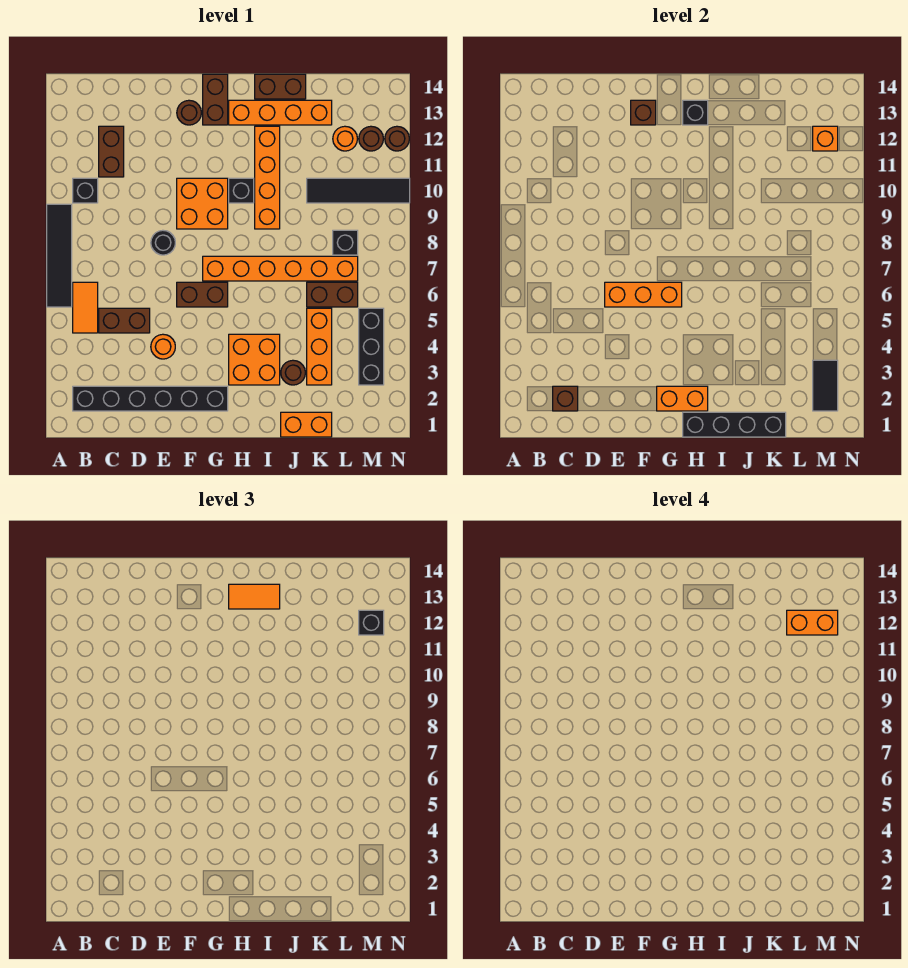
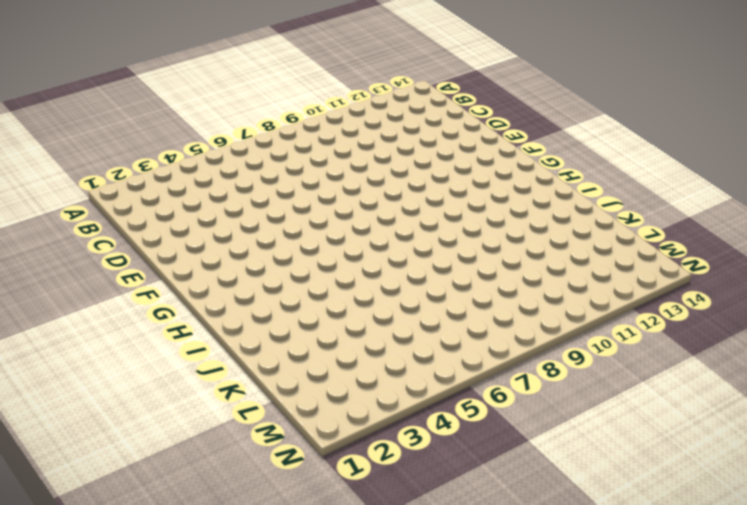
none -> black tile A6:A9 level 1
none -> black brick B2:G2 level 1
none -> orange tile B5:B6 level 1
none -> black brick B10 level 1

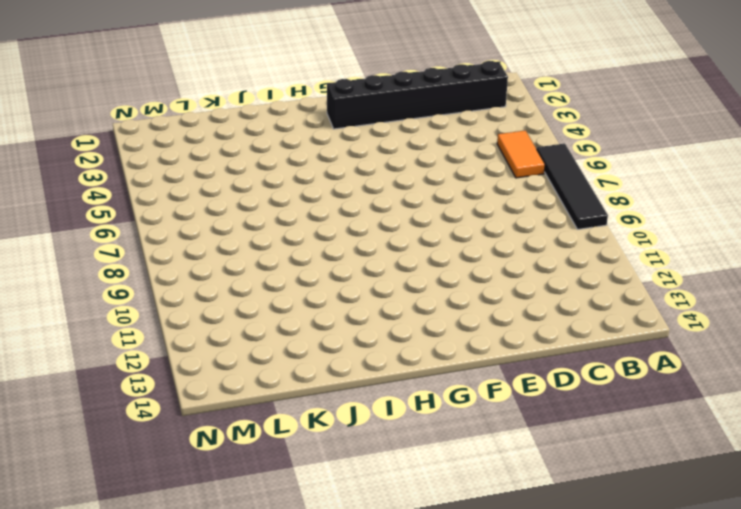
none -> black brick B10 level 1
none -> brown brick C5:D5 level 1
none -> brown brick C11:C12 level 1
none -> orange round brick E4 level 1

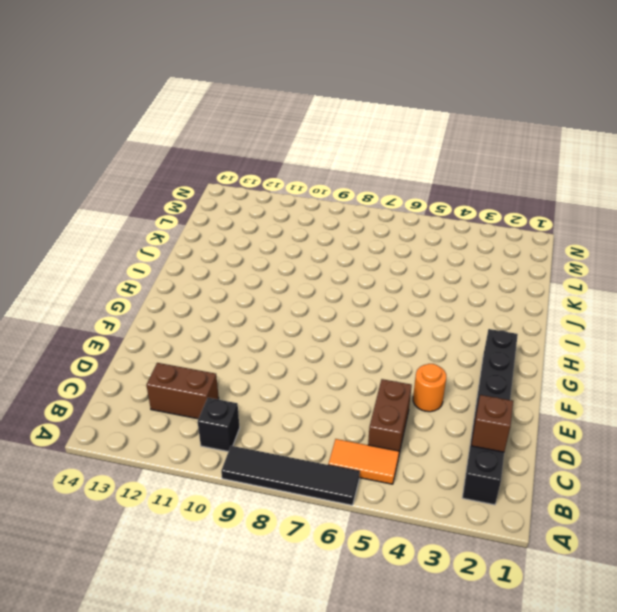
none -> black round brick E8 level 1
none -> brown brick F6:G6 level 1
none -> orange brick F9:G10 level 1
none -> brown round brick F13 level 1

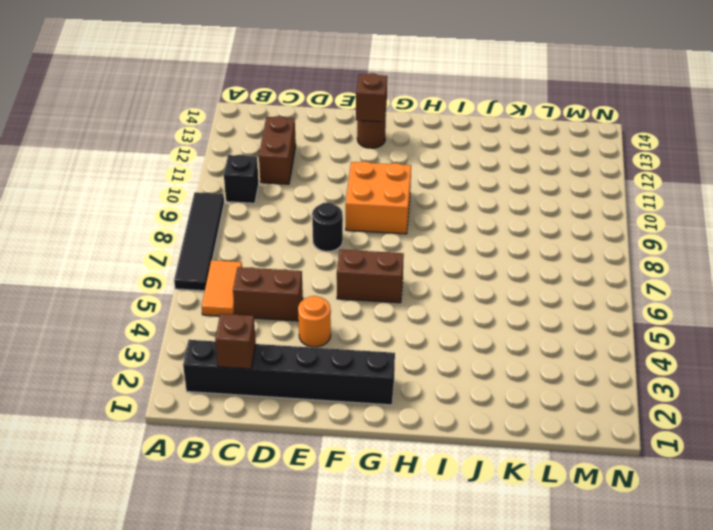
none -> orange brick G7:L7 level 1
none -> brown brick G13:G14 level 1
none -> orange brick H3:I4 level 1
none -> black brick H10 level 1

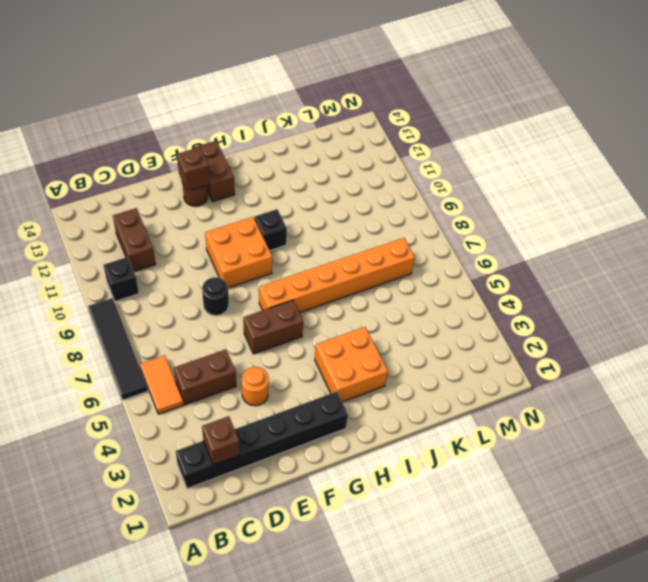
none -> orange brick H13:K13 level 1
none -> orange brick I9:I12 level 1
none -> brown brick I14:J14 level 1
none -> orange brick J1:K1 level 1

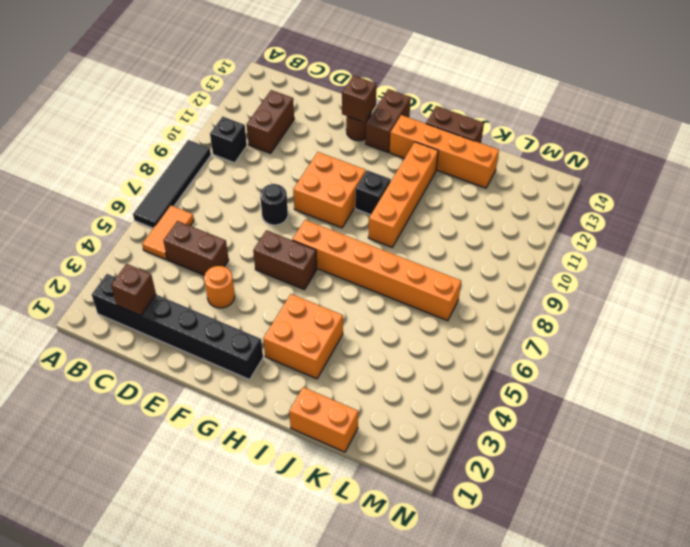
none -> brown round brick J3 level 1
none -> orange brick K3:K5 level 1
none -> brown brick K6:L6 level 1
none -> black tile K10:N10 level 1

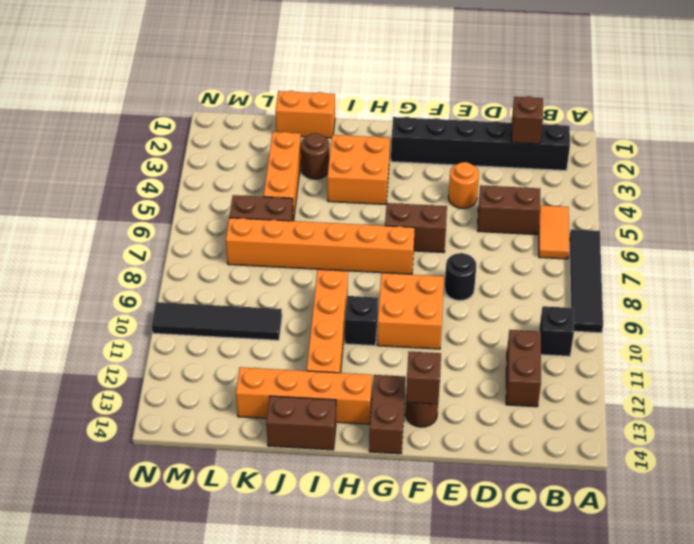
none -> black brick L8 level 1
none -> orange round brick L12 level 1
none -> black brick M3:M5 level 1
none -> brown round brick M12 level 1

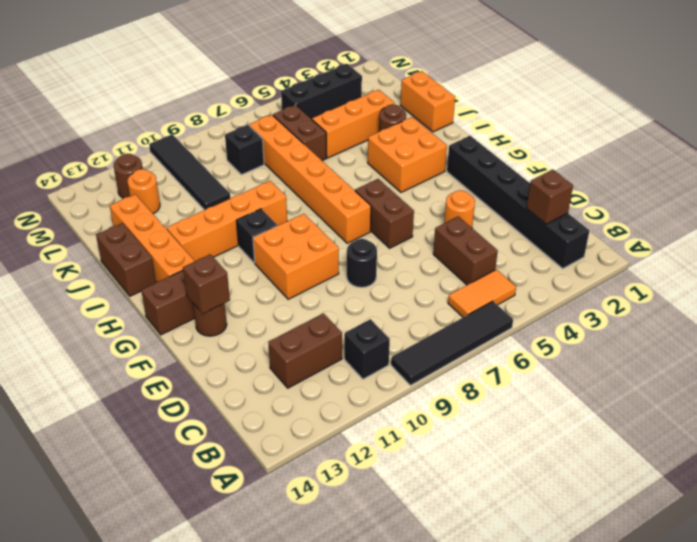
none -> brown round brick N12 level 1
none -> orange brick E6:G6 level 2
none -> orange brick G2:H2 level 2
none -> black brick H1:K1 level 2

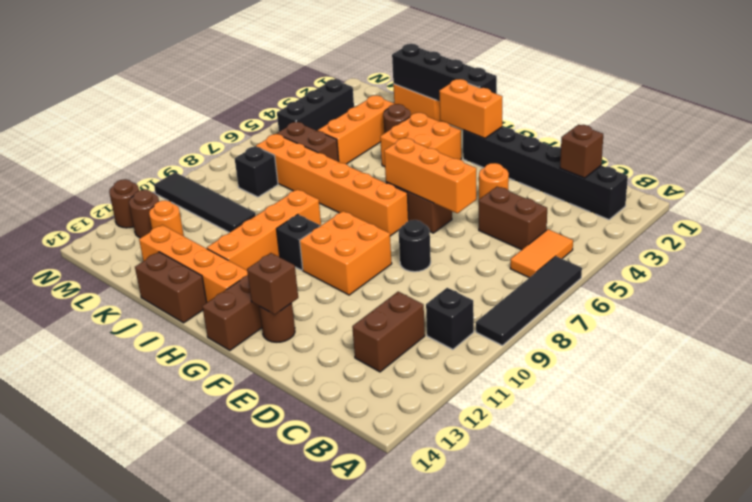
none -> black brick H13 level 2
none -> black tile M2:M3 level 2
none -> orange brick M12 level 2
none -> orange tile H13:I13 level 3

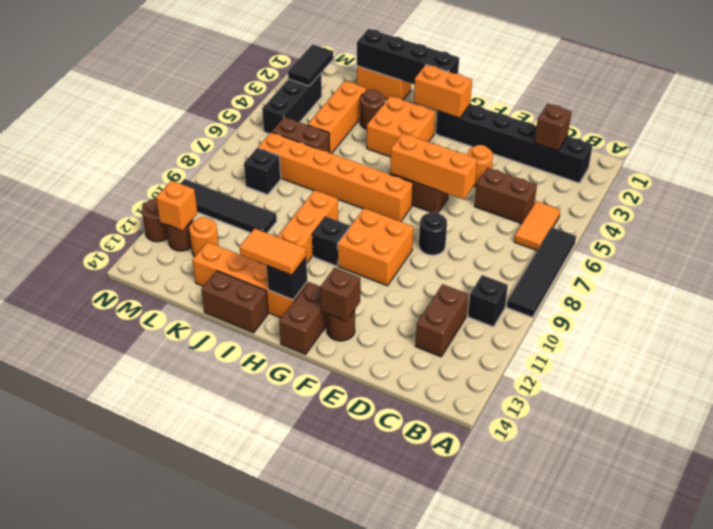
none -> black brick M12 level 3
none -> orange brick L12:M12 level 4

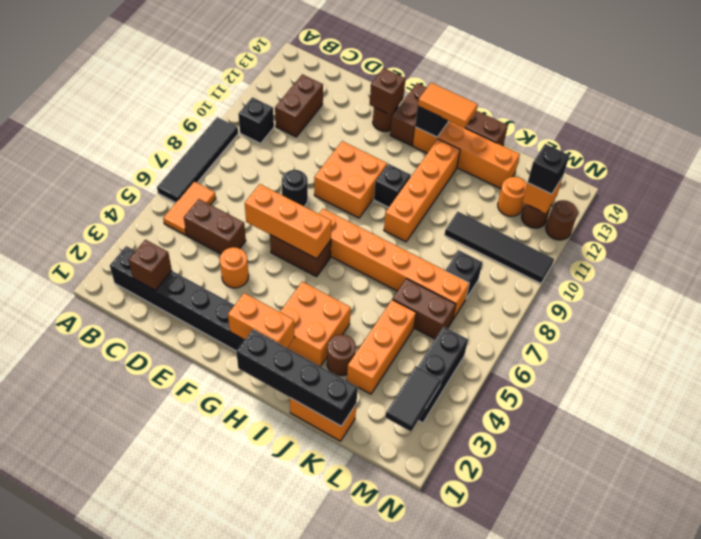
none -> orange brick L12:M12 level 4

